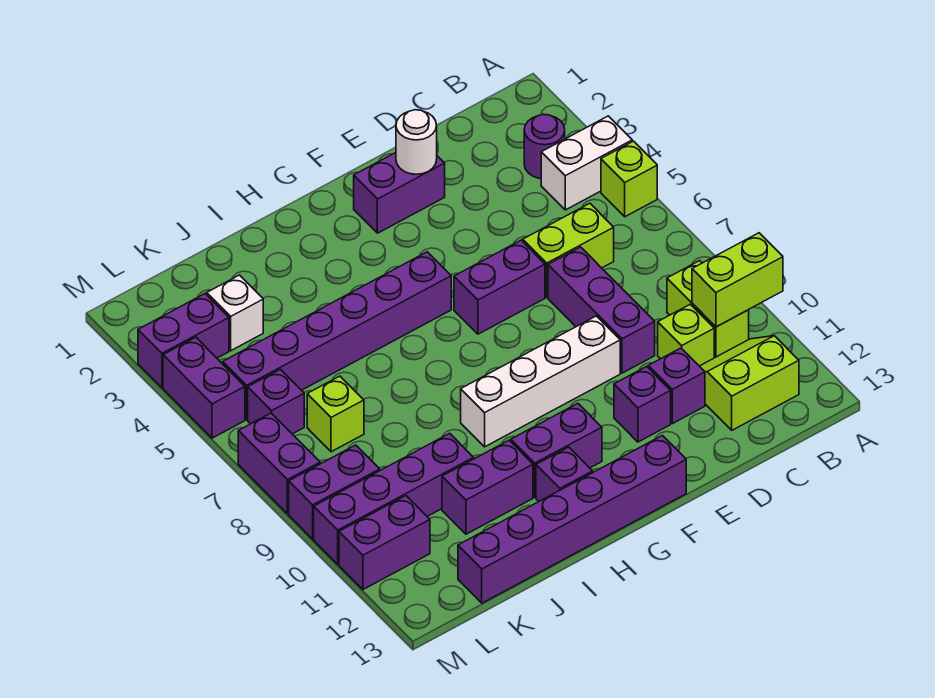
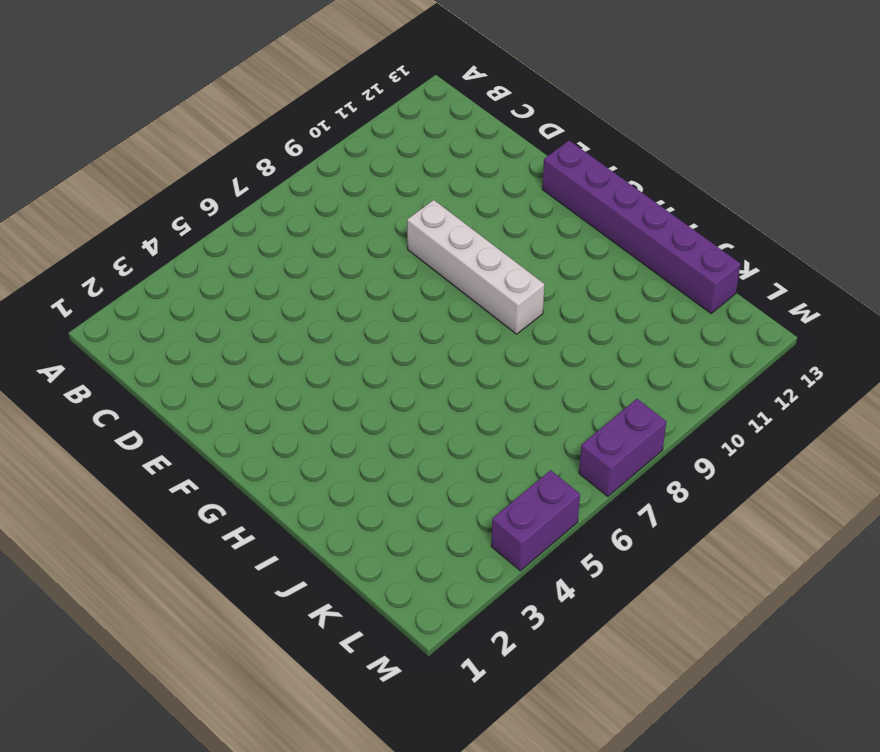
none -> white brick A4:B4 level 1
none -> lime brick A5 level 1
none -> purple round brick B3 level 1

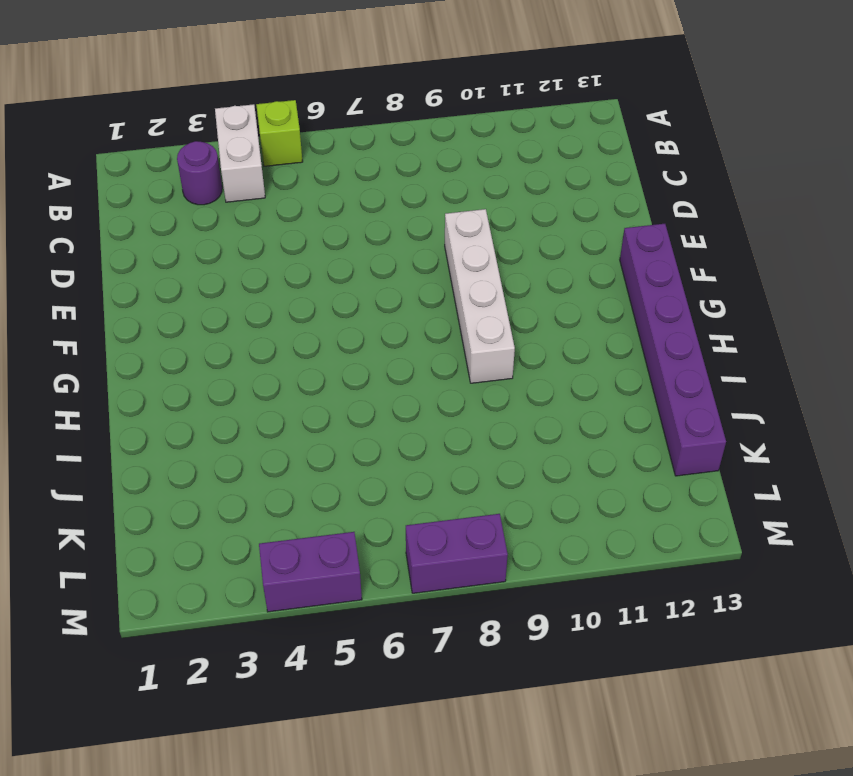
none -> lime brick B9:B10 level 1
none -> lime slope B11:C12 level 1 top 12
none -> lime brick C6:D6 level 1

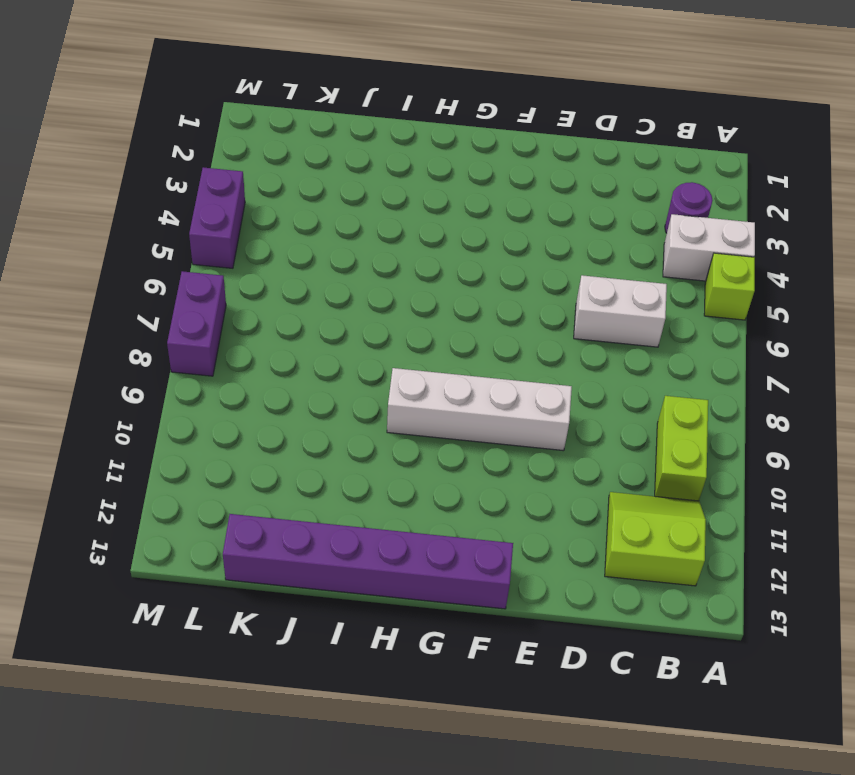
white brick C6:D6 level 1 -> lime brick C6:D6 level 1
none -> lime brick C10 level 1
none -> purple brick D7:D9 level 1
none -> purple brick D11 level 1

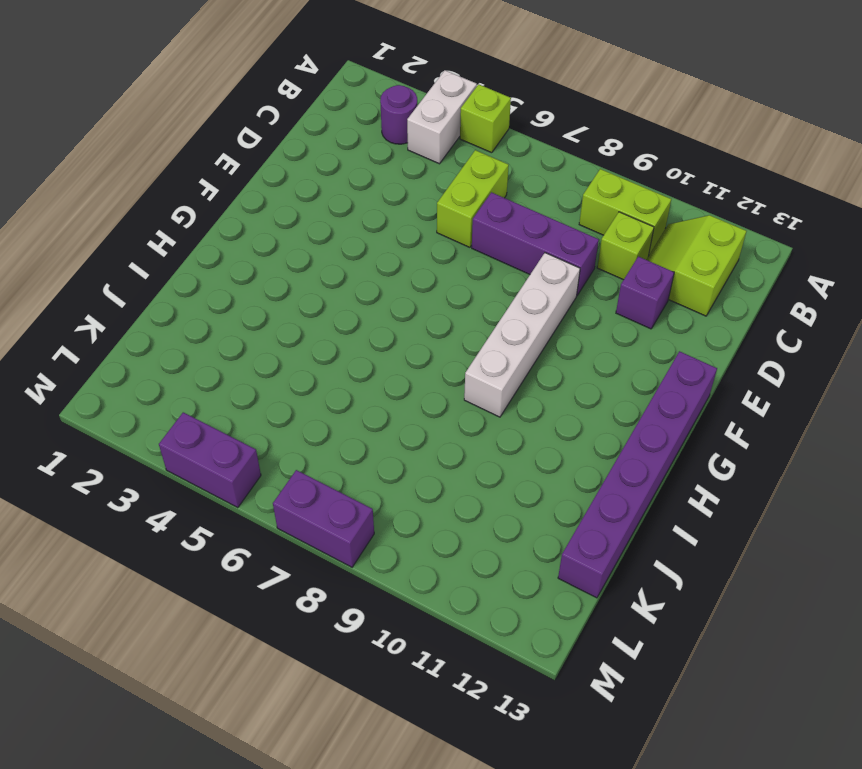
none -> purple brick E2:F2 level 1
none -> purple brick E6:F6 level 1
none -> purple brick E11 level 1

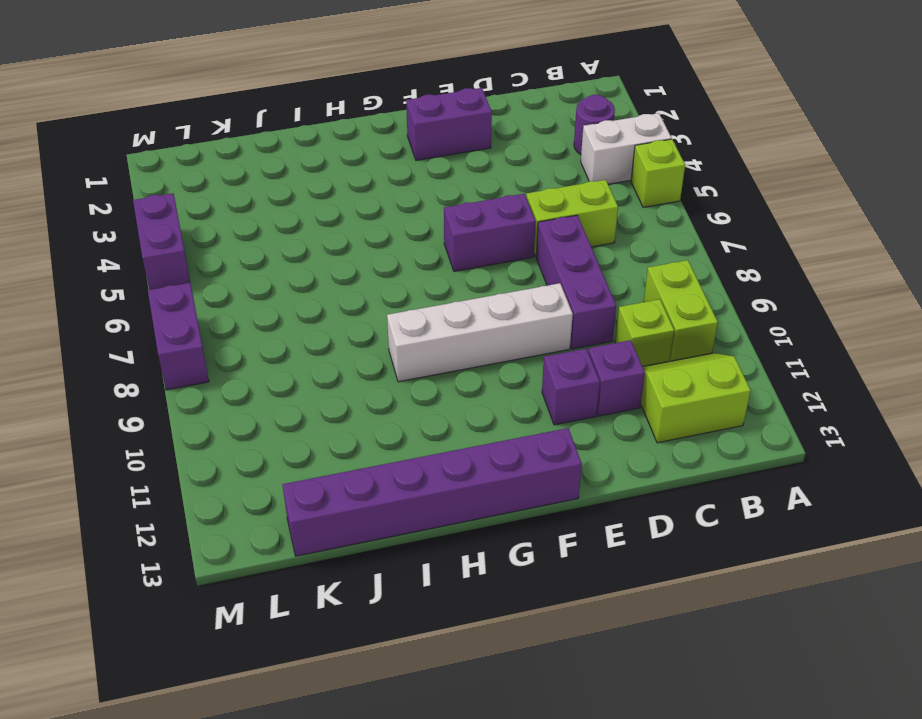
none -> purple brick G5:L5 level 1
none -> purple brick G11:H11 level 1
none -> purple brick H12 level 1

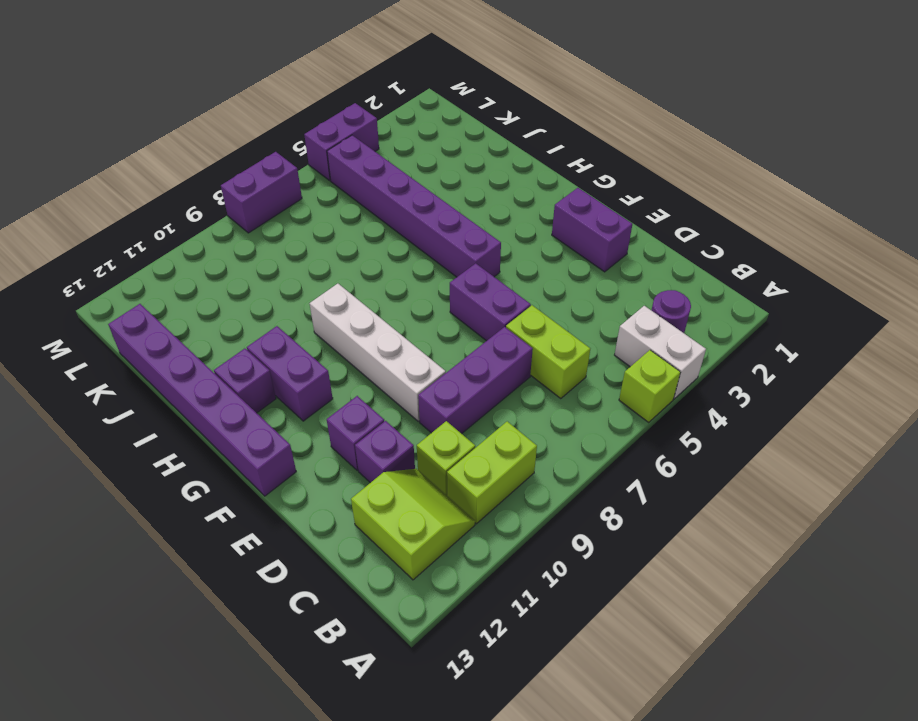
none -> purple brick I11:J11 level 1
none -> purple brick J10:M10 level 1
none -> white brick K3 level 1

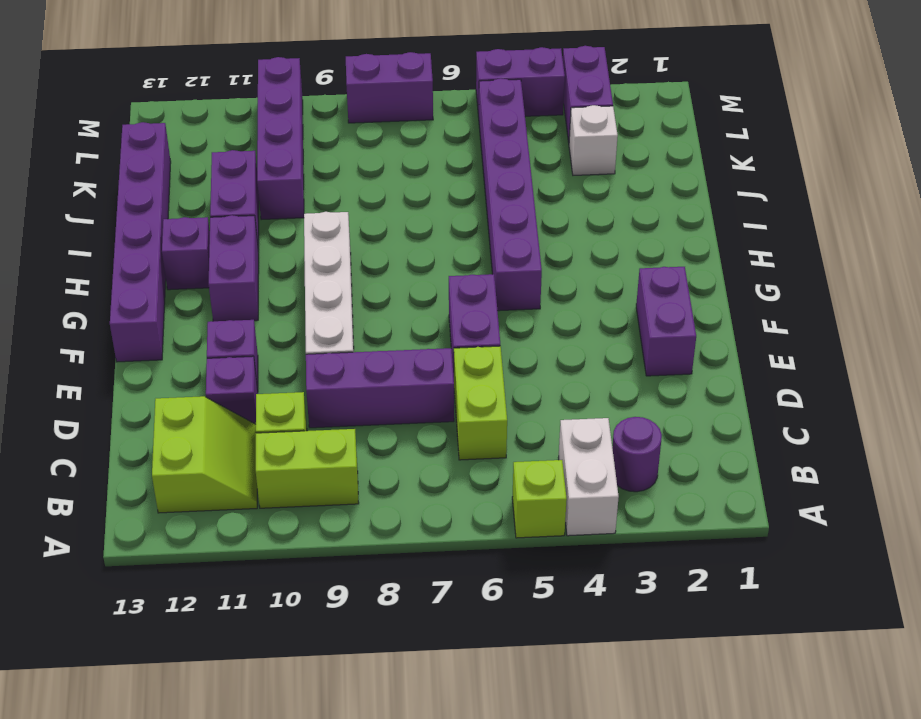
none -> lime brick K7 level 1
none -> purple brick L6 level 1
none -> purple brick L9:M9 level 1

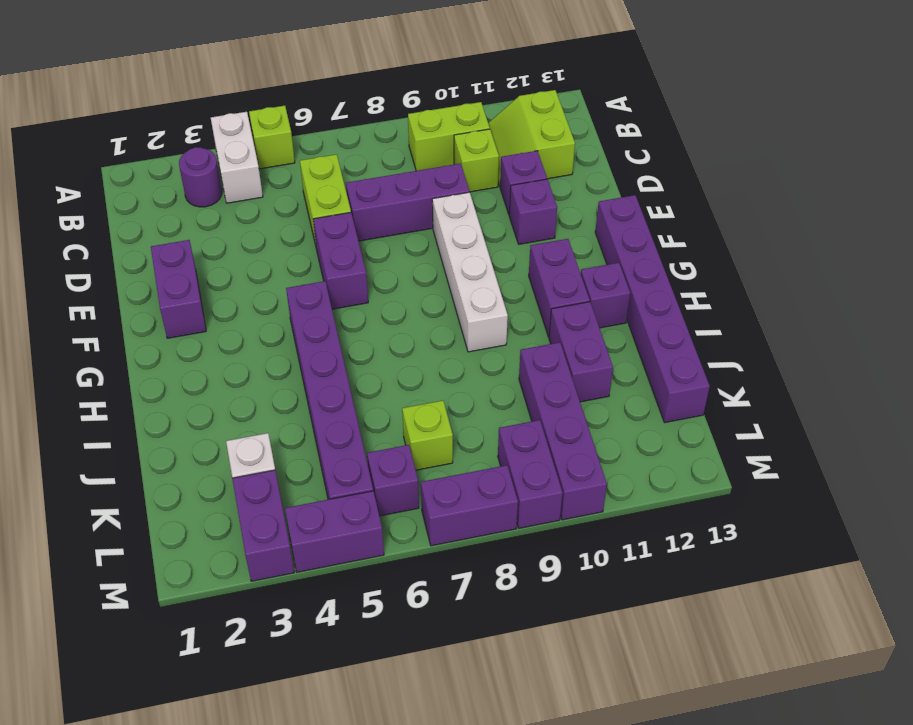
none -> purple brick L11:M11 level 1
none -> lime brick A10:B10 level 2
none -> white round brick E2 level 2

